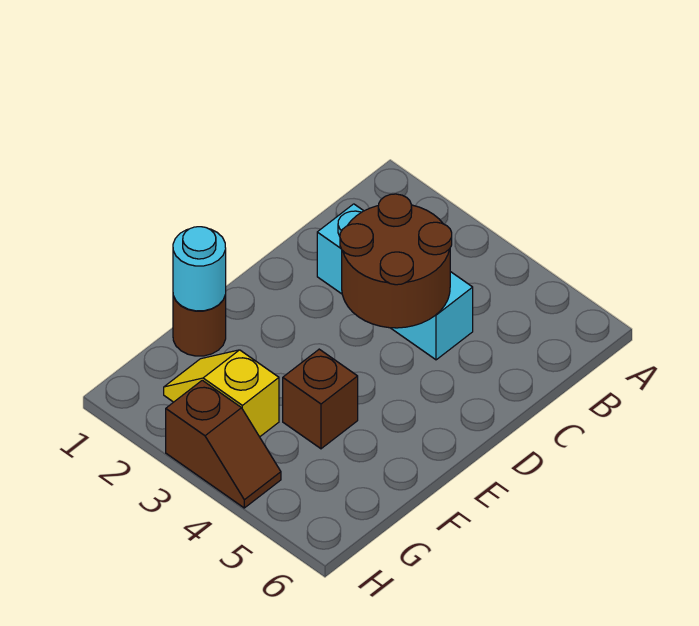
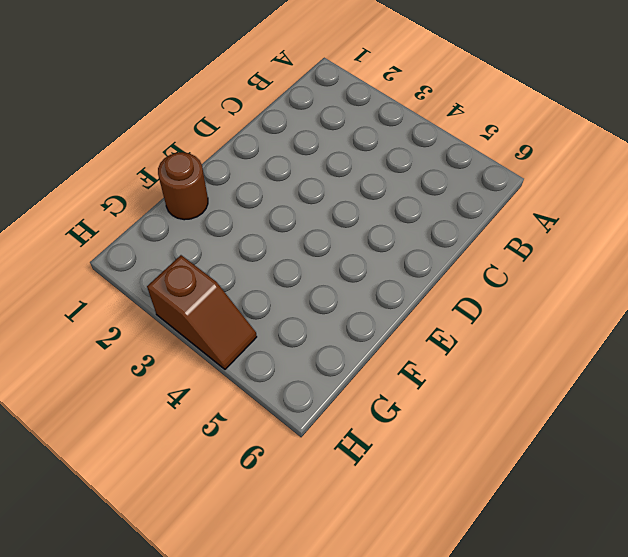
none -> cyan brick C2:C4 level 1
none -> brown brick F4 level 1

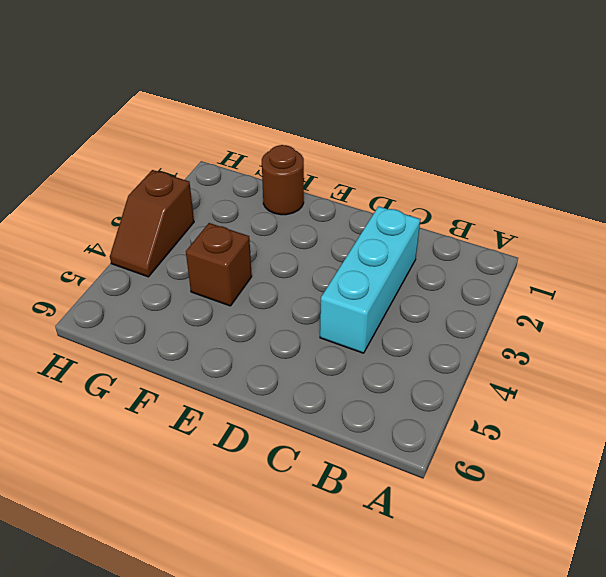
none -> yellow slope G2:G3 level 1 top 3
none -> brown round brick C3:D4 level 2

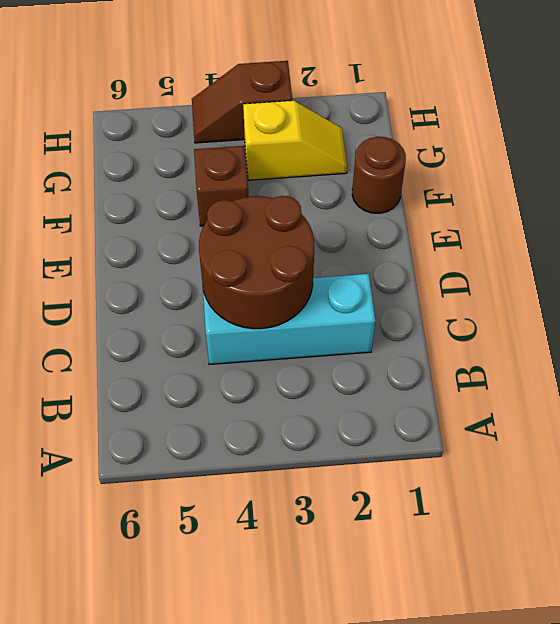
none -> cyan round brick F1 level 2

